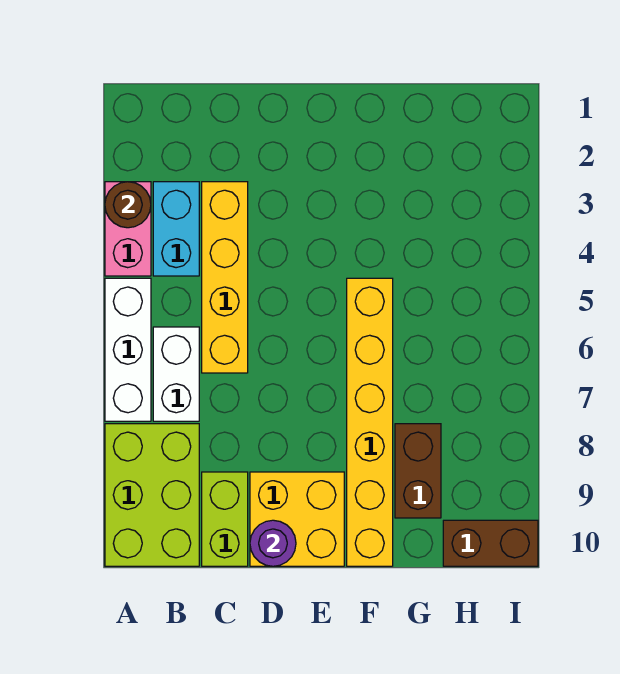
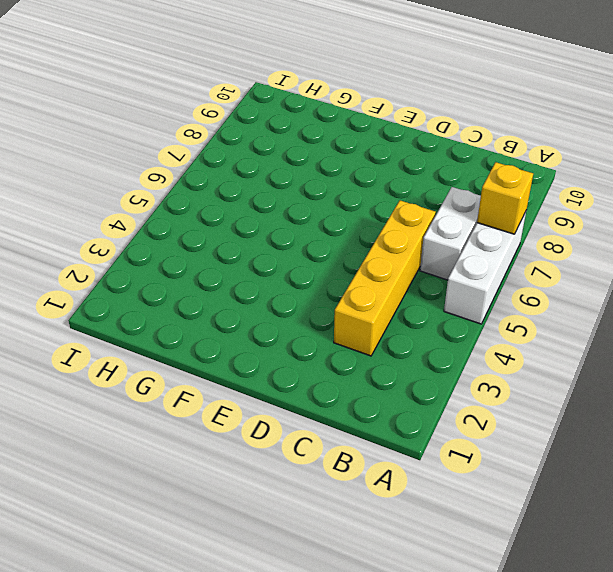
yellow brick A7 level 2 -> none
none -> pink brick A3:A4 level 1
none -> lime brick A8:B10 level 1
none -> cyan brick B3:B4 level 1

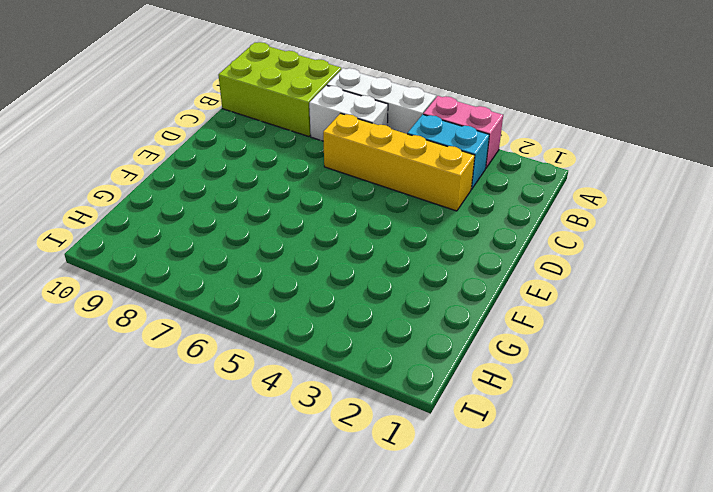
none -> lime brick C9:C10 level 1
none -> yellow brick D9:E10 level 1
none -> yellow brick F5:F10 level 1

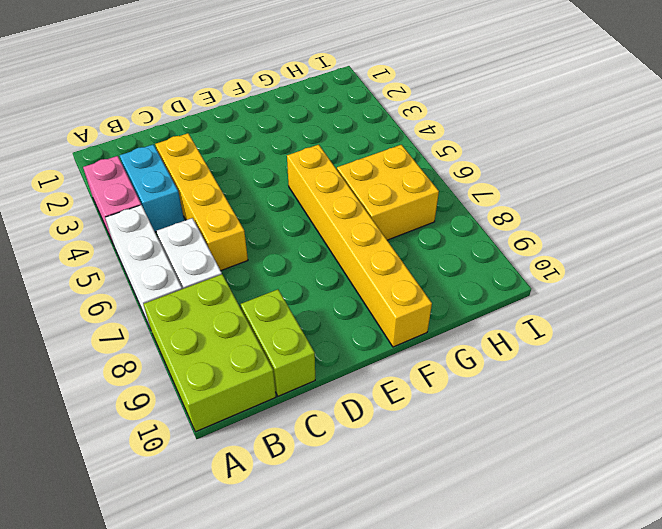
yellow brick G6:H7 level 1 -> yellow brick D9:E10 level 1
none -> brown brick G8:G9 level 1
none -> brown brick H10:I10 level 1
none -> brown round brick A3 level 2

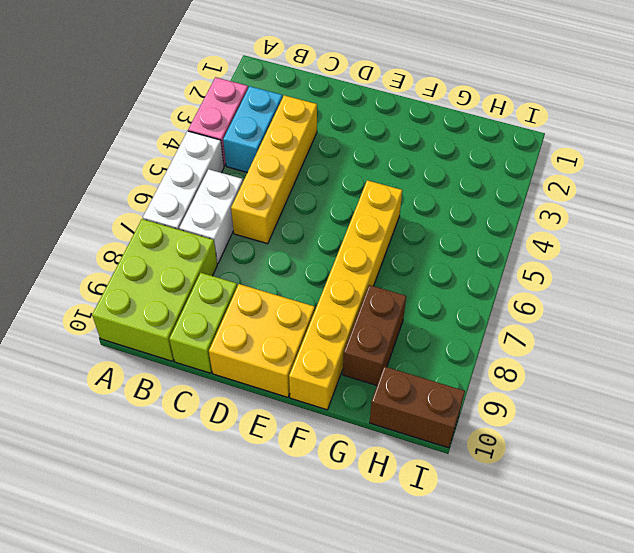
none -> brown round brick A3 level 2
none -> purple round brick D10 level 2

